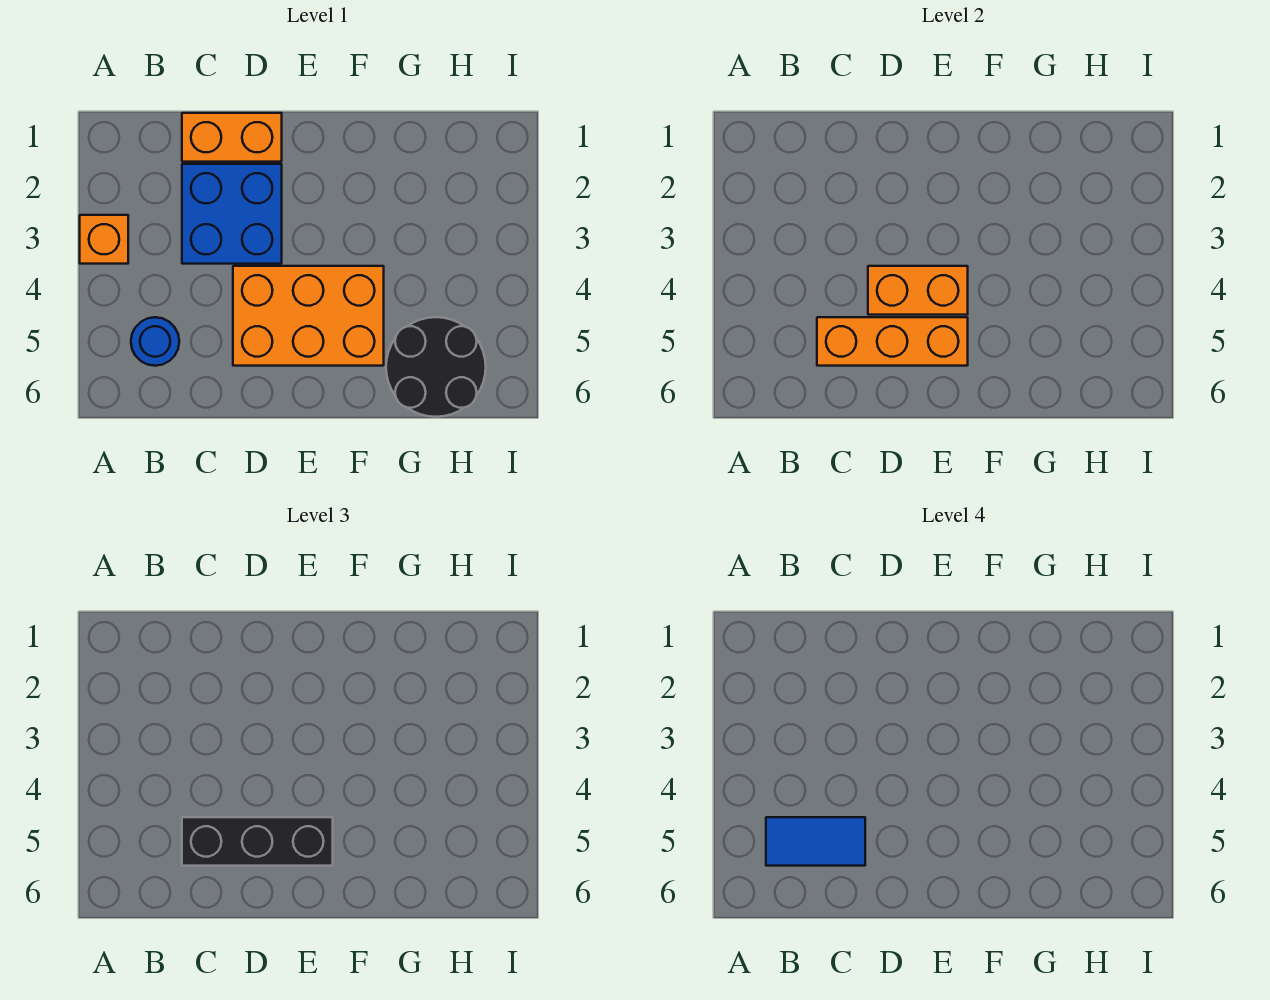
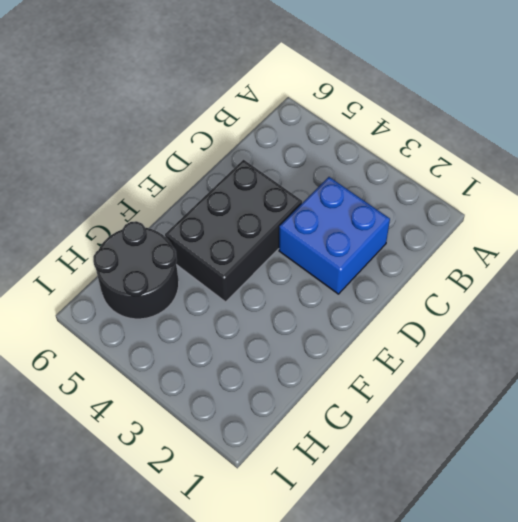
black brick D4:F5 level 1 -> orange brick D4:F5 level 1
none -> orange brick A3 level 1
none -> blue round brick B5 level 1

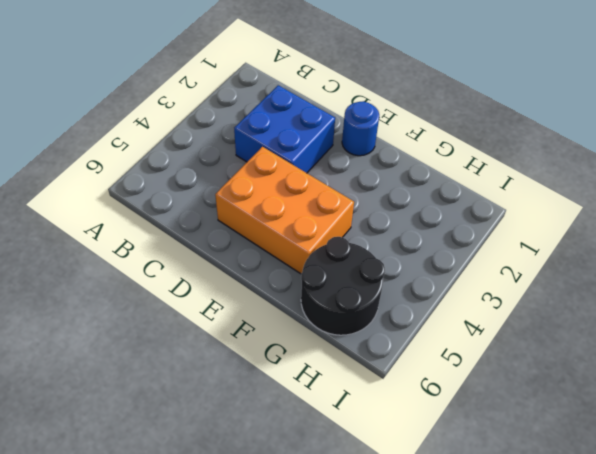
blue round brick E1 level 1 -> blue round brick B5 level 1
none -> orange brick A3 level 1
none -> orange brick C1:D1 level 1

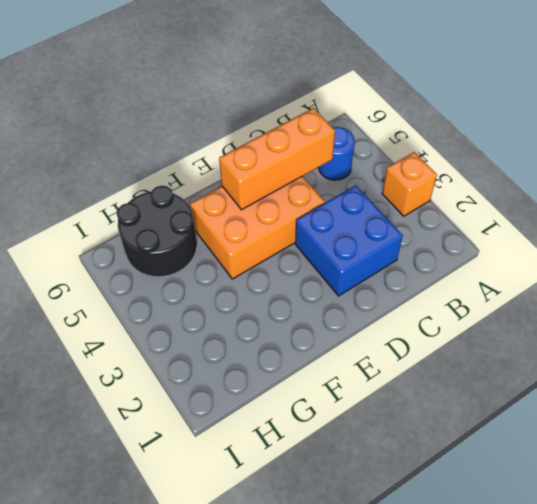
none -> orange brick C1:D1 level 1
none -> orange brick D4:E4 level 2

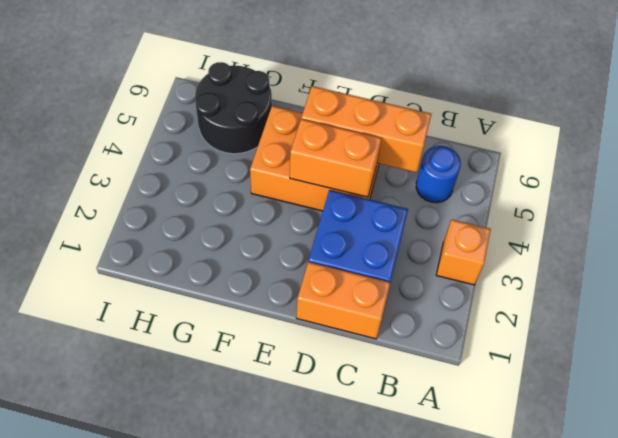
none -> black brick C5:E5 level 3
none -> blue tile B5:C5 level 4

